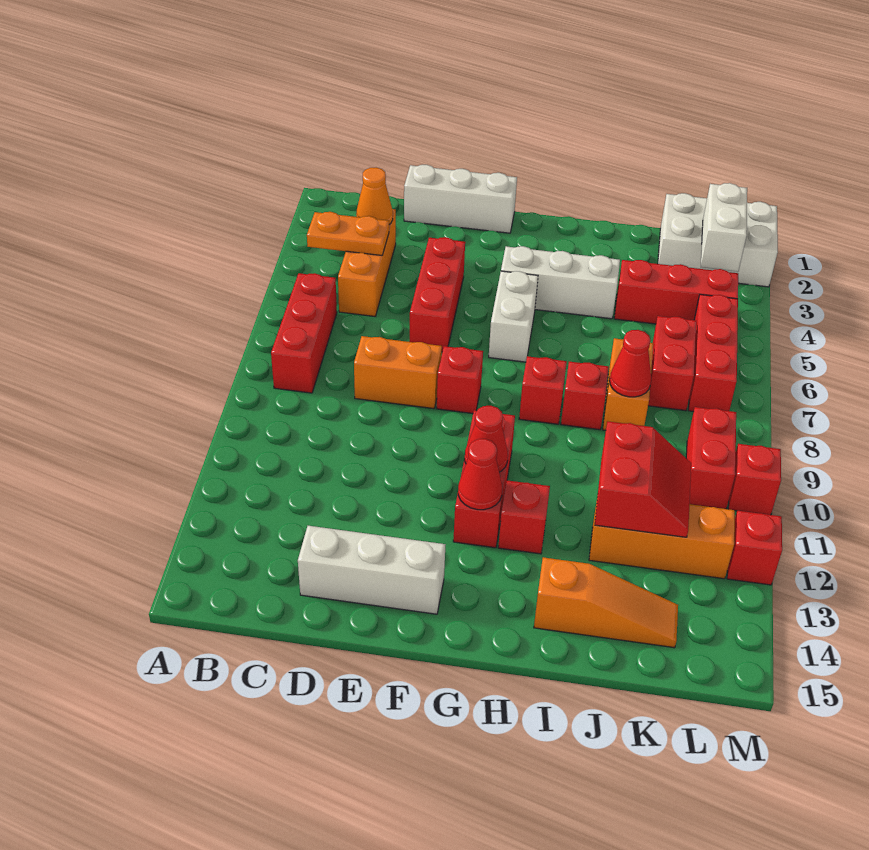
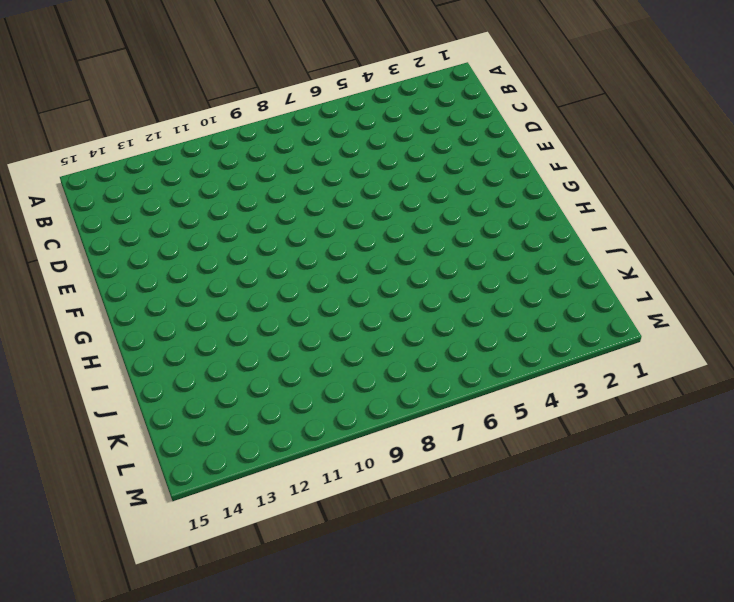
none -> red brick B6:B8 level 1
none -> orange brick C3:C5 level 1
none -> white brick D1:F1 level 1
none -> orange brick D8:E8 level 1

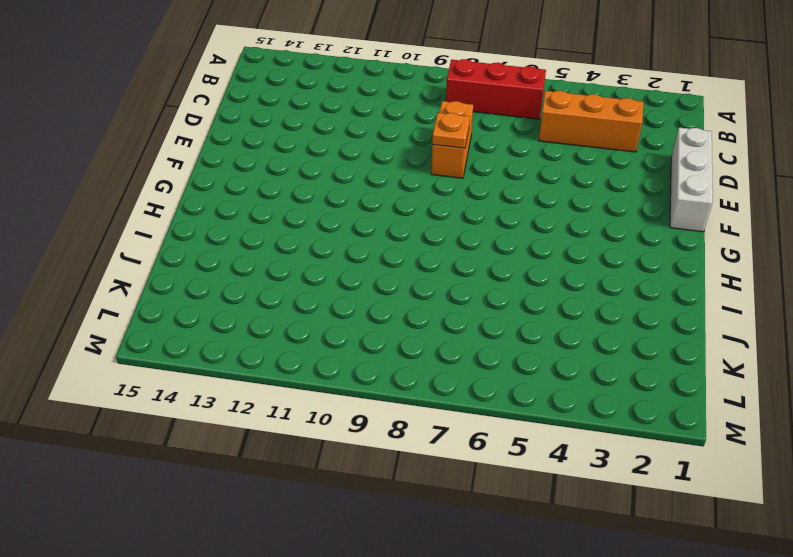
orange plate E8 level 2 -> none
none -> white brick D14:F14 level 1
none -> red brick E4:E6 level 1
none -> red brick F8 level 1
none -> white brick G4:I4 level 1

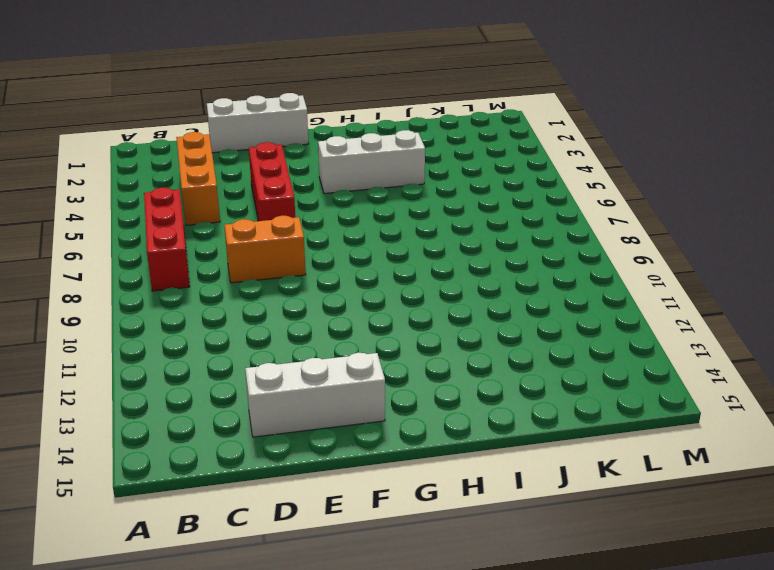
none -> red brick F8 level 1
none -> white brick G5:G6 level 1
none -> red brick G10:G12 level 1
none -> red brick H8 level 1

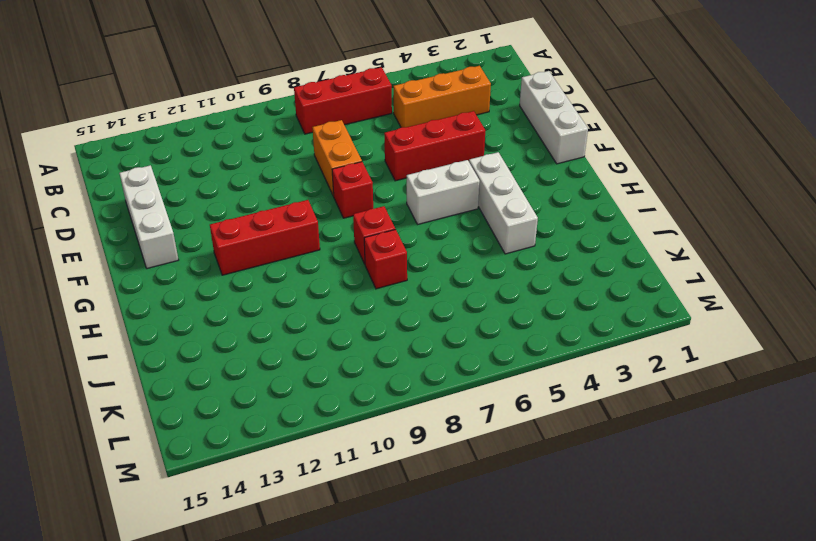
none -> red brick H12 level 1
none -> orange slope I14:K14 level 1 top I
none -> red brick J4:L4 level 1
none -> orange brick J7:J8 level 1

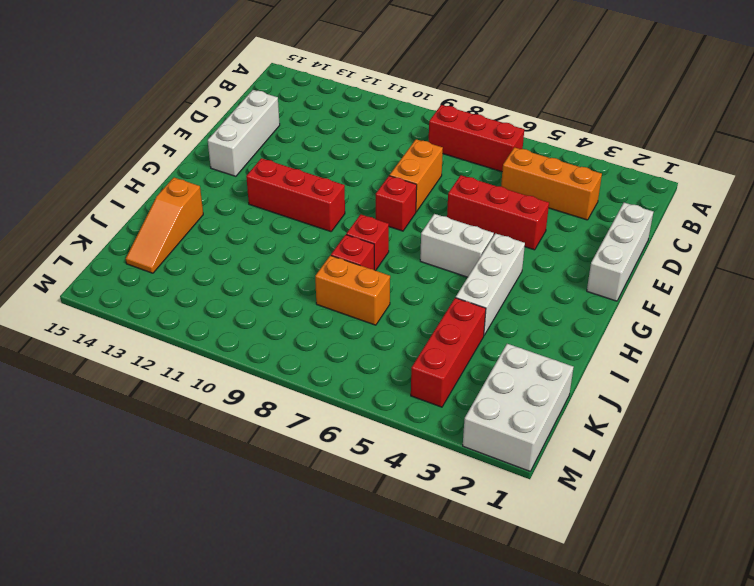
none -> red brick H12 level 1
none -> orange brick J12:L12 level 1
none -> red brick K6:K7 level 1
none -> red brick L5:L7 level 1

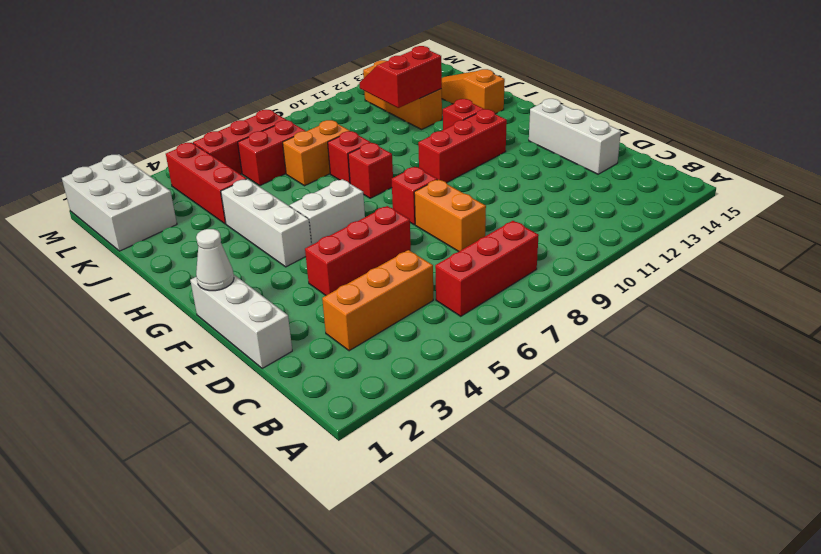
white cone F1 level 2 -> none
none -> red brick L9:L10 level 1
none -> red brick M10 level 1
none -> red brick M12 level 1
none -> orange plate B4:C4 level 2

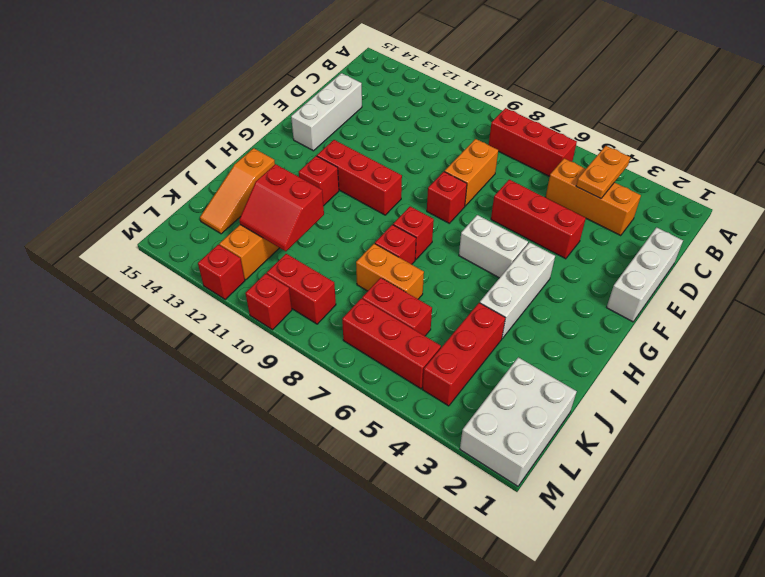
none -> orange cone C3 level 2
none -> red cone G11 level 2
none -> red cone G12 level 2
none -> red cone J8 level 2

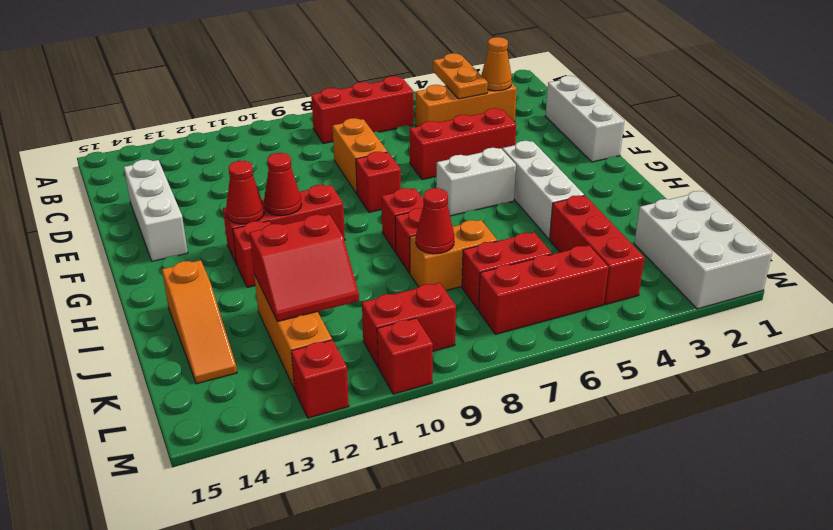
none -> white brick L2:L3 level 2

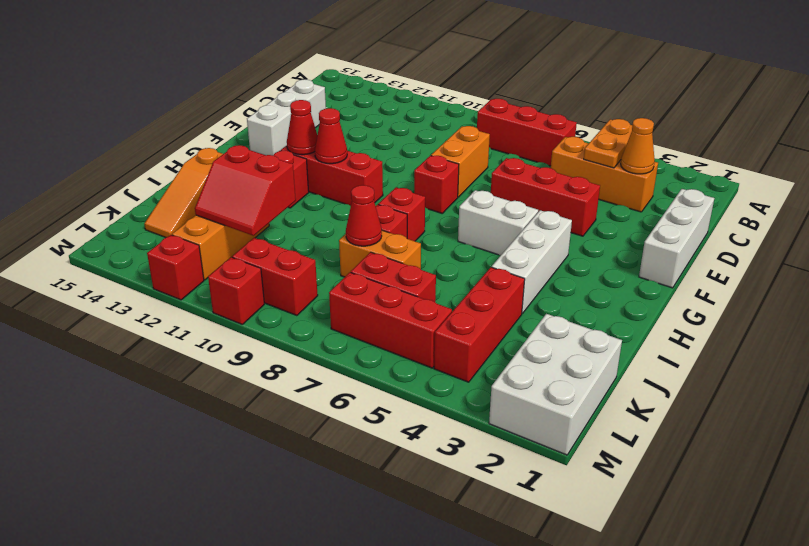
none -> white brick L2:L3 level 2

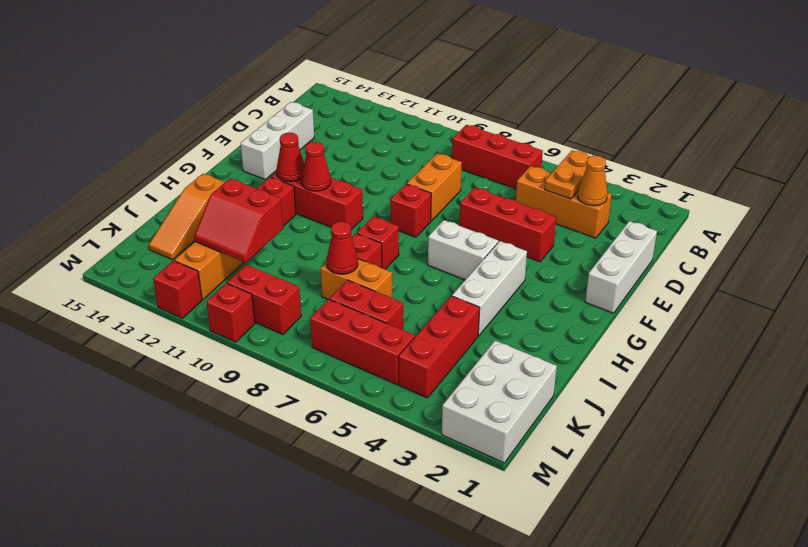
none -> white brick L2:L3 level 2

